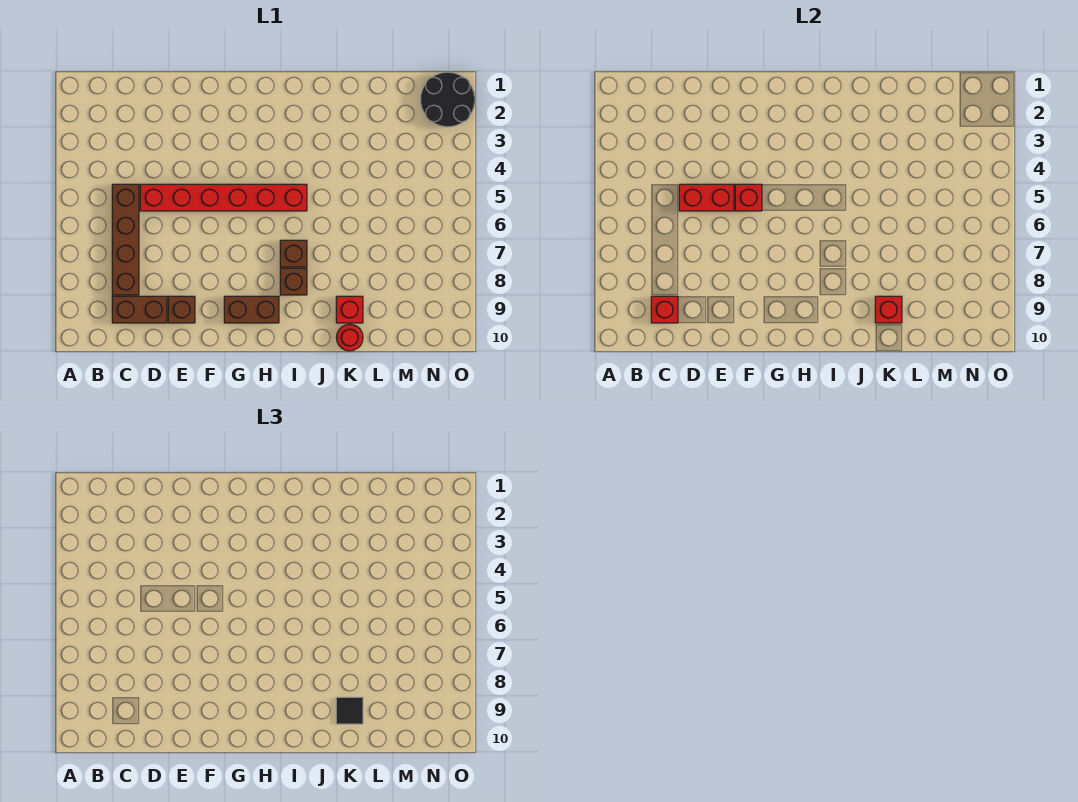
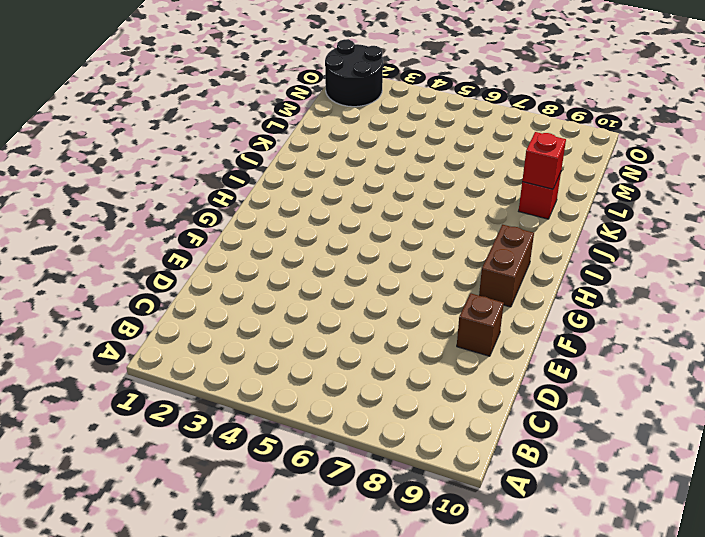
none -> brown brick C5:C8 level 1
none -> brown brick C9:D9 level 1
none -> red brick D5:I5 level 1

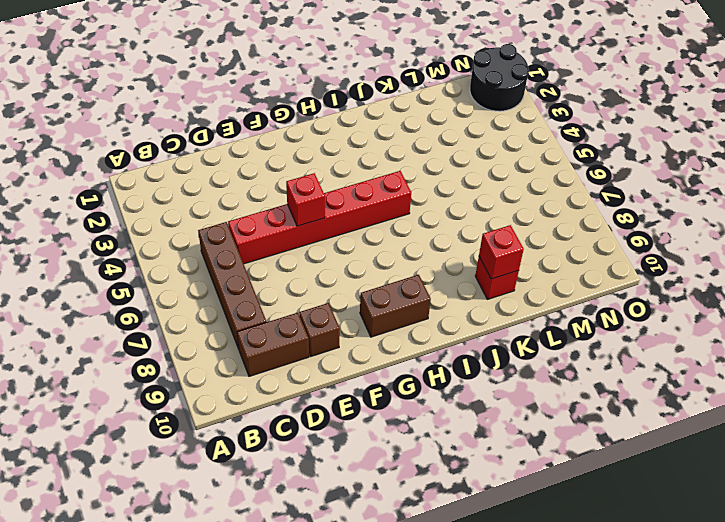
none -> brown brick I7 level 1
none -> brown brick I8 level 1
none -> red round brick K10 level 1

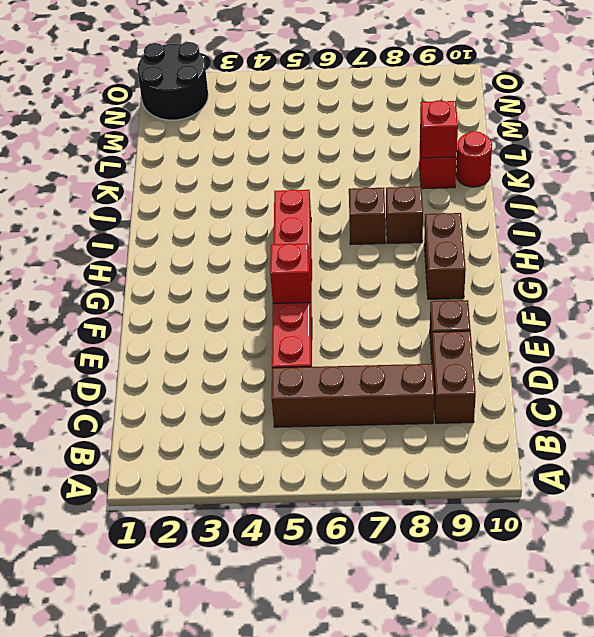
none -> red brick C9 level 2
none -> red brick D5:E5 level 2
none -> black tile K9 level 3

